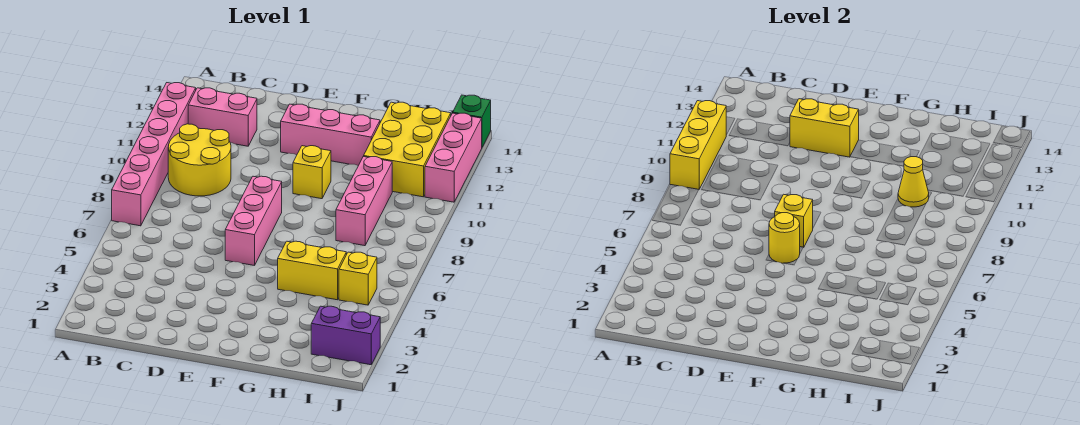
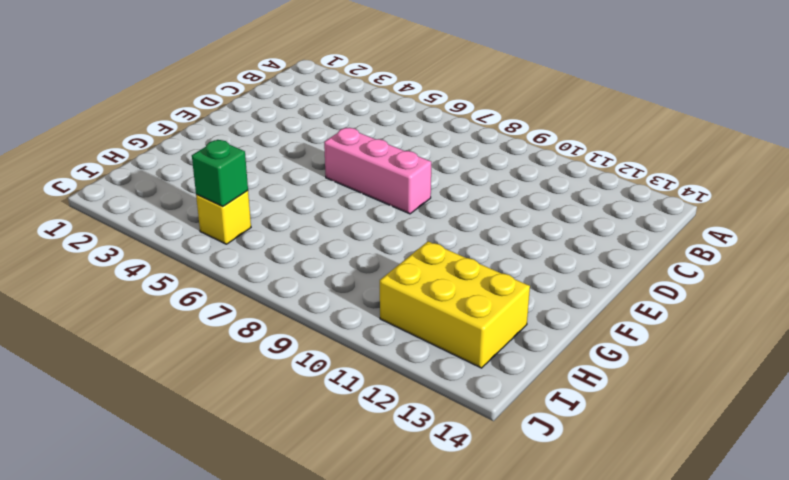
green brick I5 level 2 -> green brick J14 level 1
none -> pink brick A7:A12 level 1
none -> yellow round brick B9:C10 level 1
none -> pink brick B12:C12 level 1

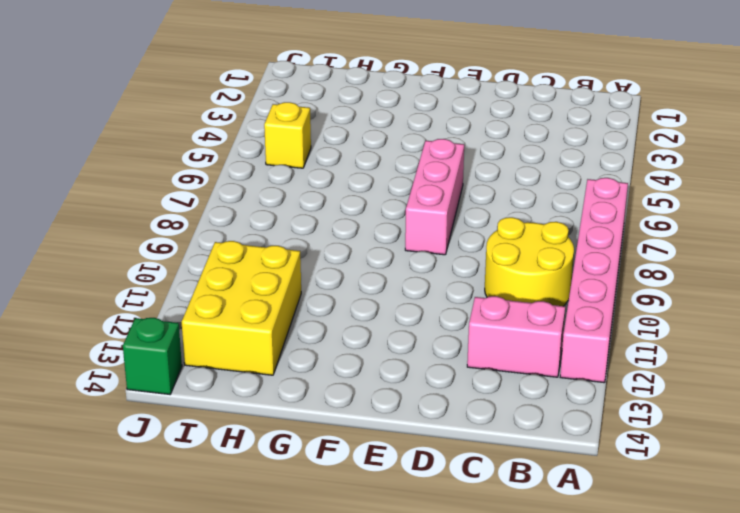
none -> pink brick E12:G12 level 1
none -> yellow brick F10 level 1
none -> yellow brick G5:H5 level 1

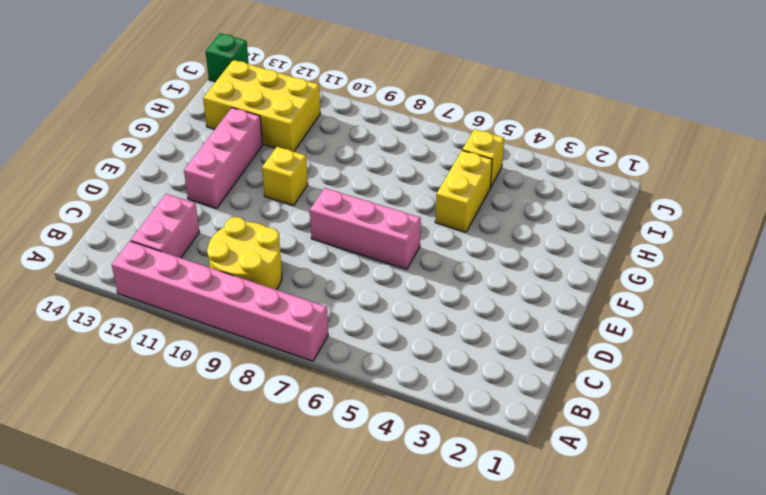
none -> pink brick H8:H10 level 1
none -> purple brick I2:J2 level 1
none -> pink brick J11:J13 level 1

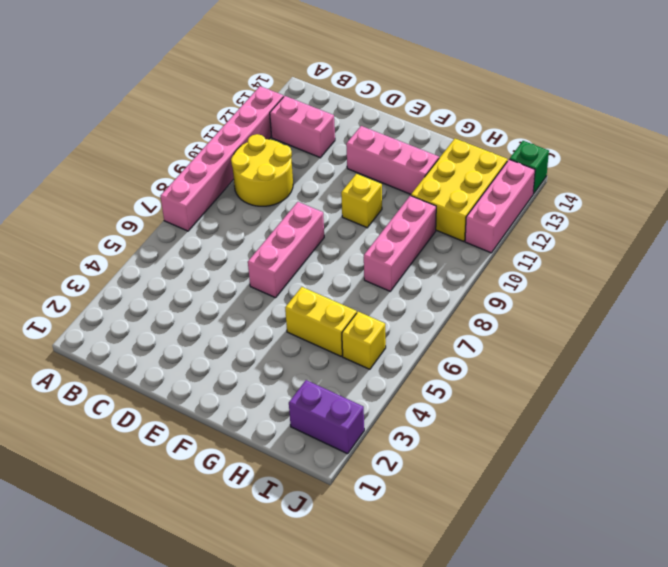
none -> yellow brick A9:A11 level 2
none -> yellow brick D12:E12 level 2
none -> yellow round brick E6 level 2

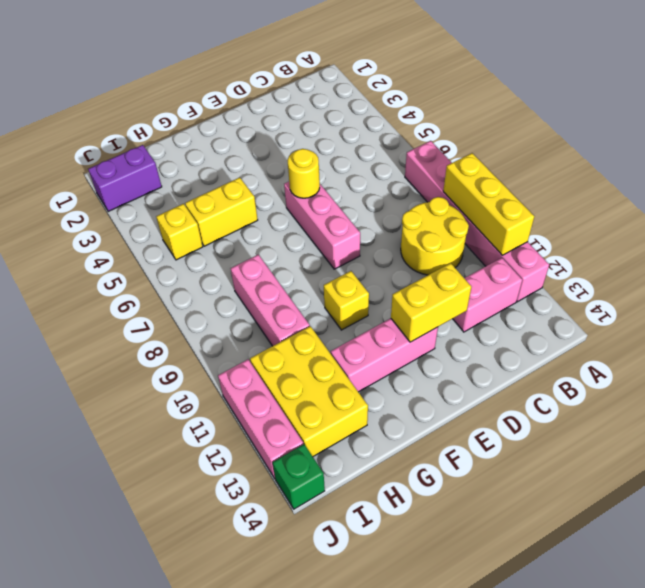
none -> yellow brick E7 level 2
none -> yellow cone H10 level 2

